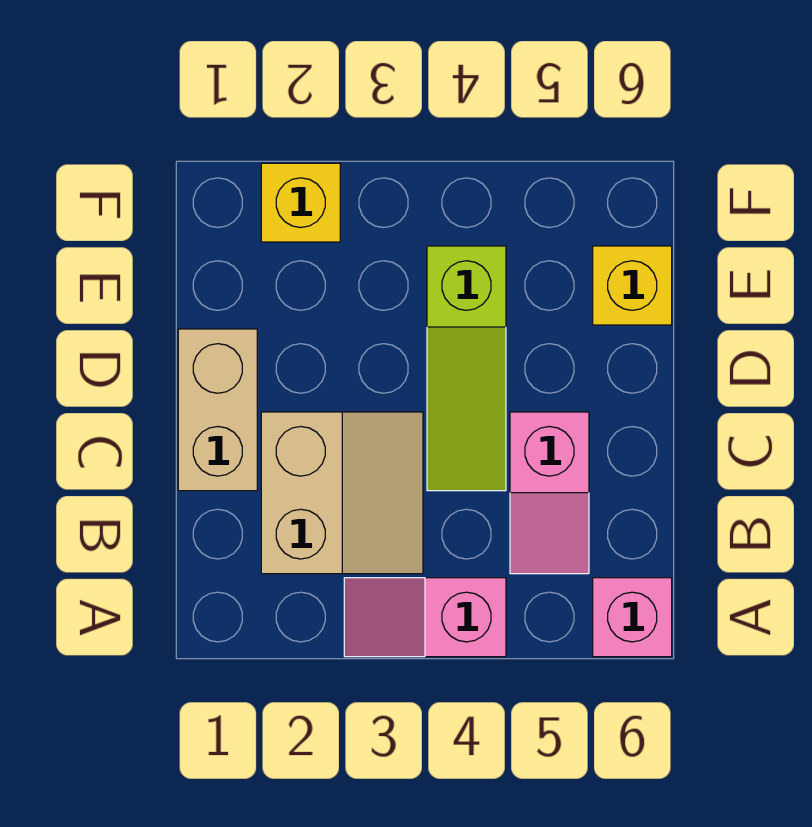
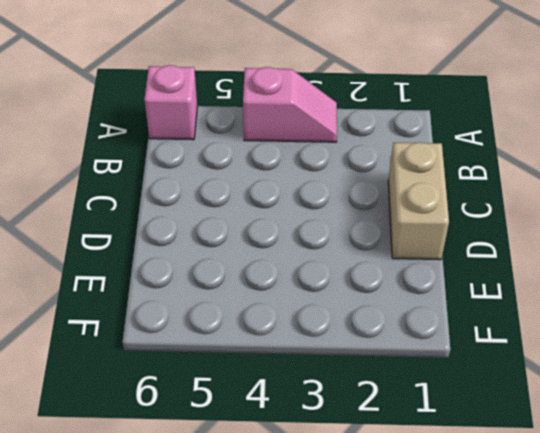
none -> tan slope B2:C3 level 1 top 2
none -> pink slope B5:C5 level 1 top C

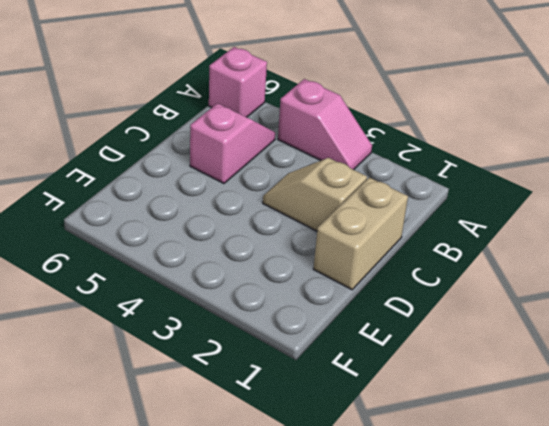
tan slope C2:C3 level 1 top 2 -> tan slope B2:C3 level 1 top 2
none -> lime slope C4:E4 level 1 top E
none -> yellow brick E6 level 1

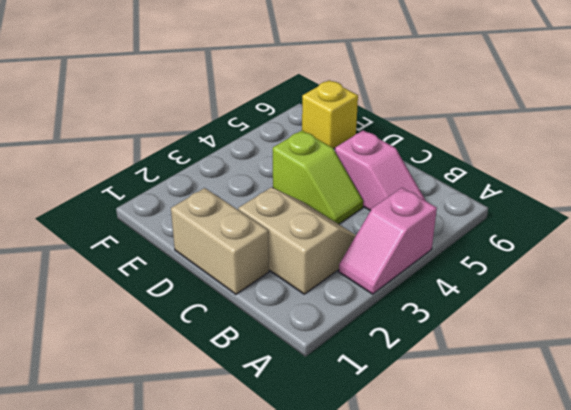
lime slope C4:D4 level 1 top D -> lime slope C4:E4 level 1 top E
none -> pink brick A6 level 1
none -> yellow brick F2 level 1

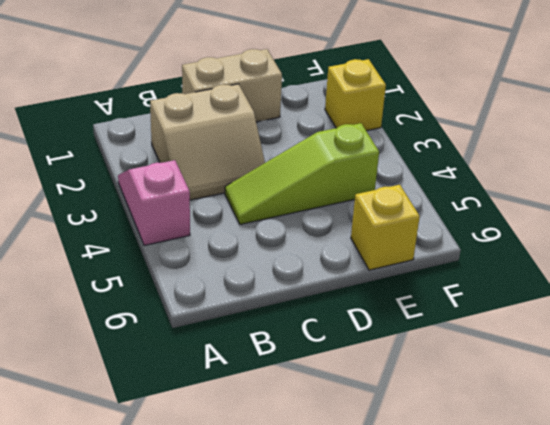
none -> pink brick A6 level 1
none -> pink slope B5:C5 level 1 top C

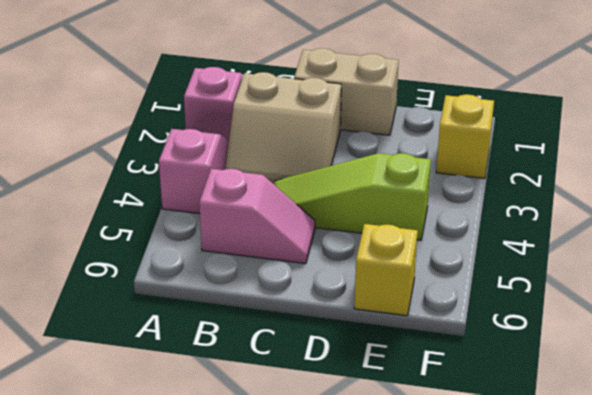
pink brick A2 level 1 -> pink brick A6 level 1
pink slope B5:C5 level 1 top B -> pink slope B5:C5 level 1 top C

